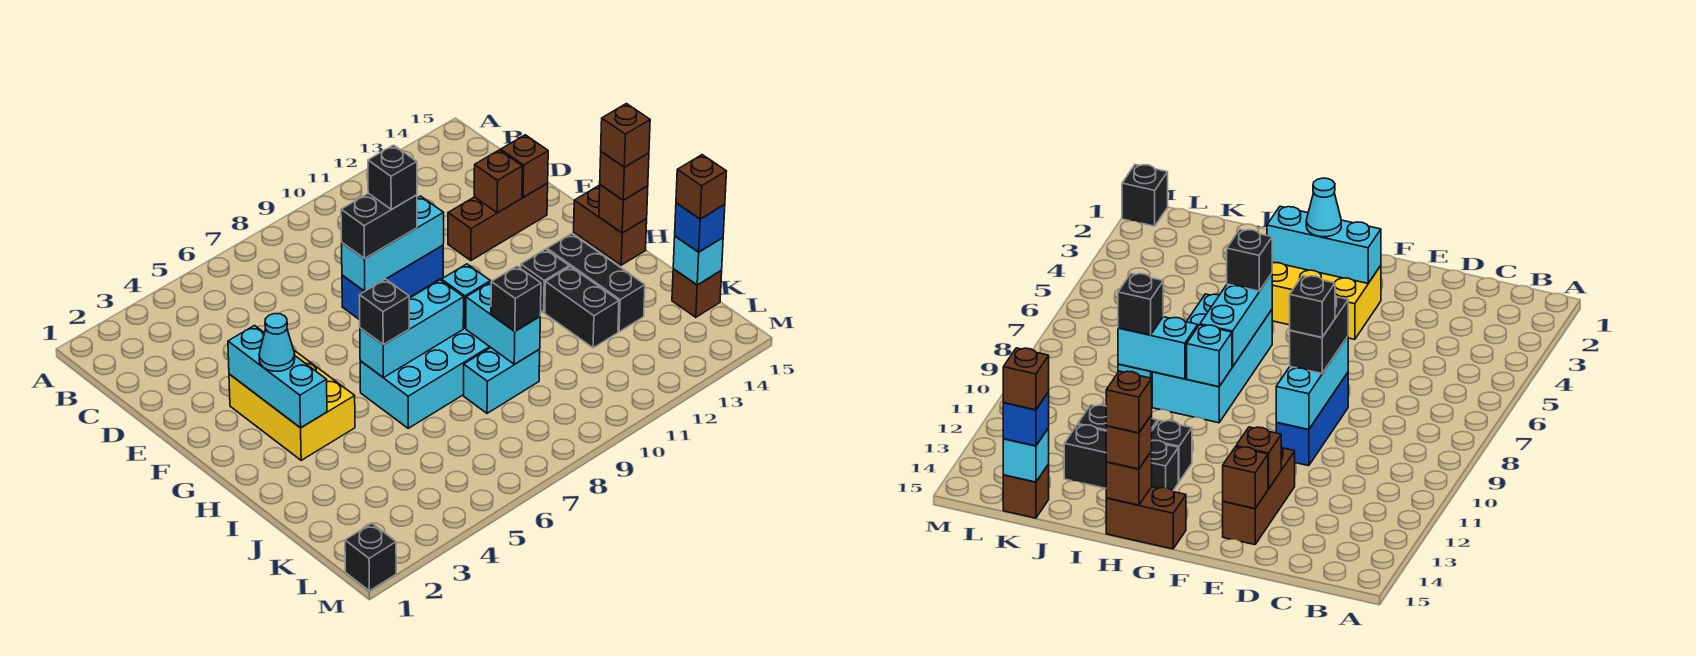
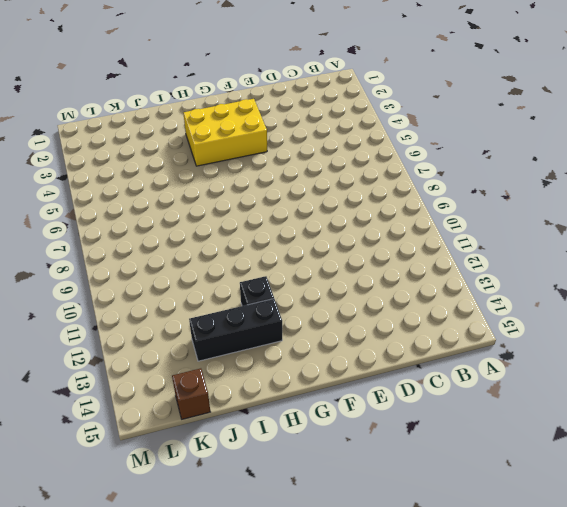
none -> blue brick E8:E10 level 1
none -> brown brick E12:E14 level 1
none -> brown brick G15:H15 level 1

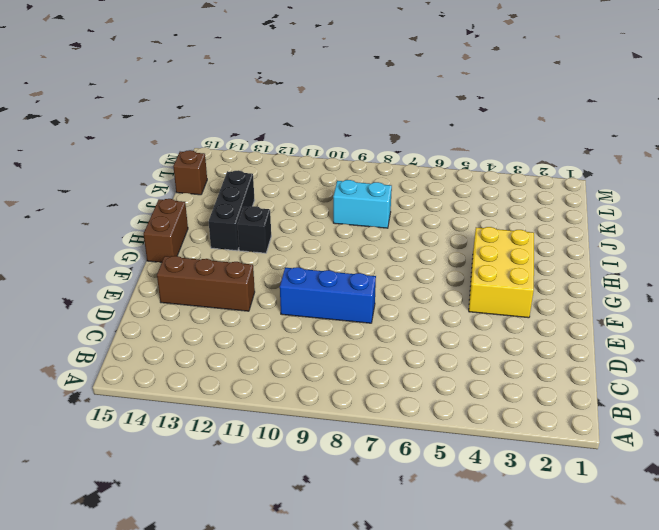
none -> cyan brick H6:I9 level 1
none -> black brick I12:J12 level 1
none -> black brick M1 level 1

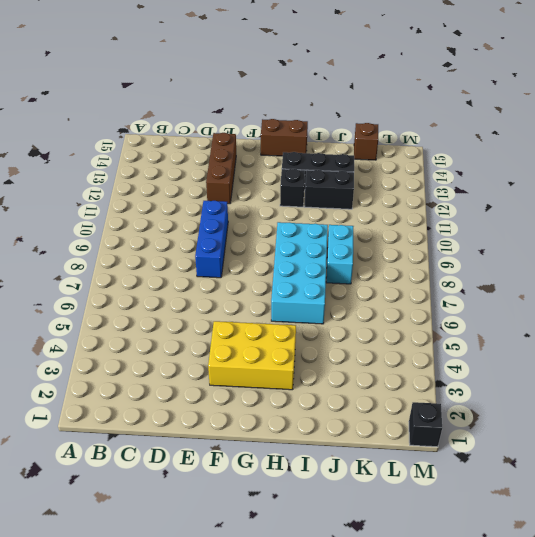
none -> cyan brick E8:E10 level 2
none -> brown brick E13 level 2
none -> brown brick E14 level 2

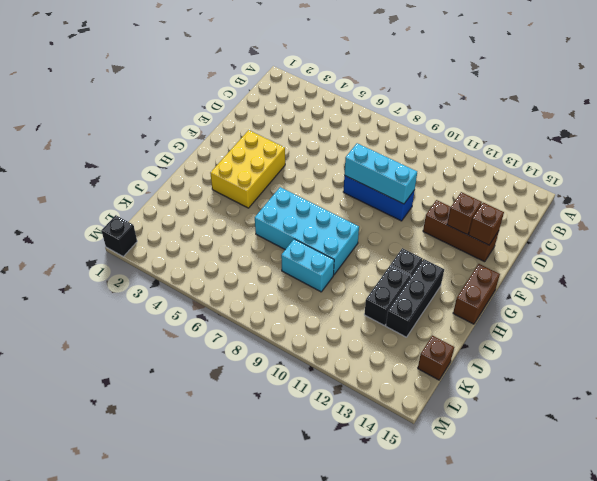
none -> cyan brick F3:H3 level 2
none -> cyan brick H6:H8 level 2
none -> cyan brick H9 level 2

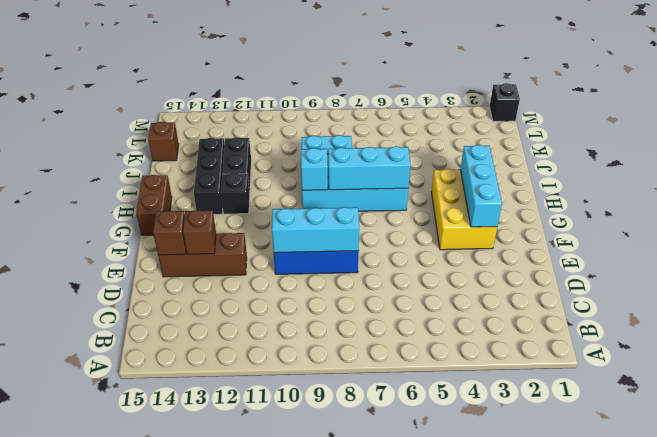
none -> brown brick H15 level 2
none -> cyan brick I9:J9 level 2
none -> cyan brick K15 level 2

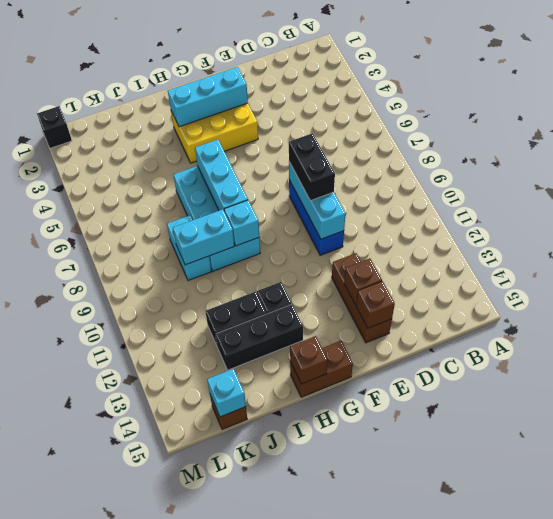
none -> cyan cone G3 level 3
none -> black brick H6 level 3
none -> brown brick H15 level 3

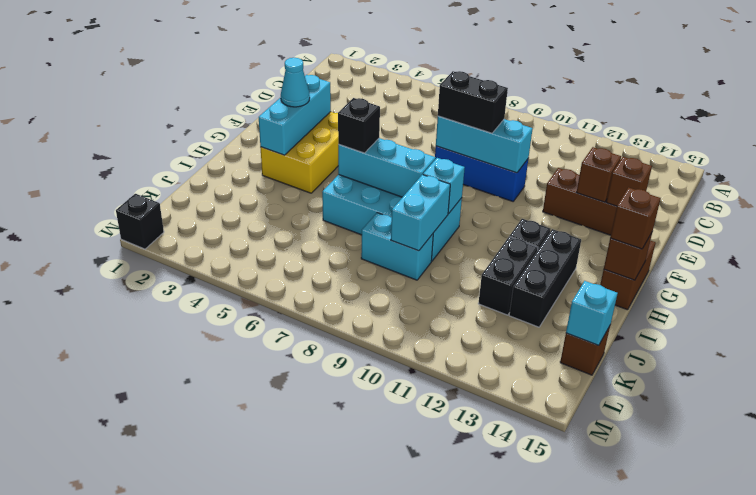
none -> black brick J9 level 3
none -> blue brick K15 level 3
none -> black brick E9 level 4

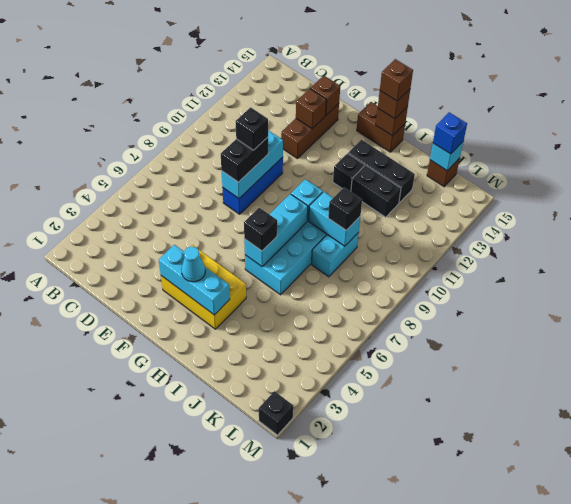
none -> brown brick K15 level 4

